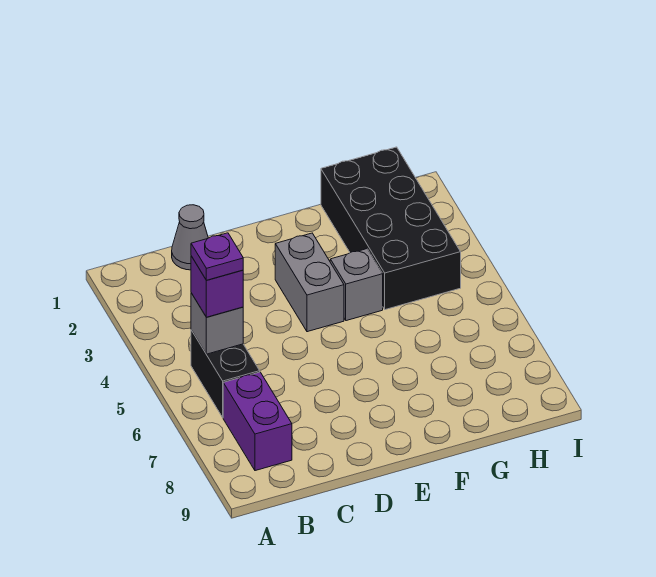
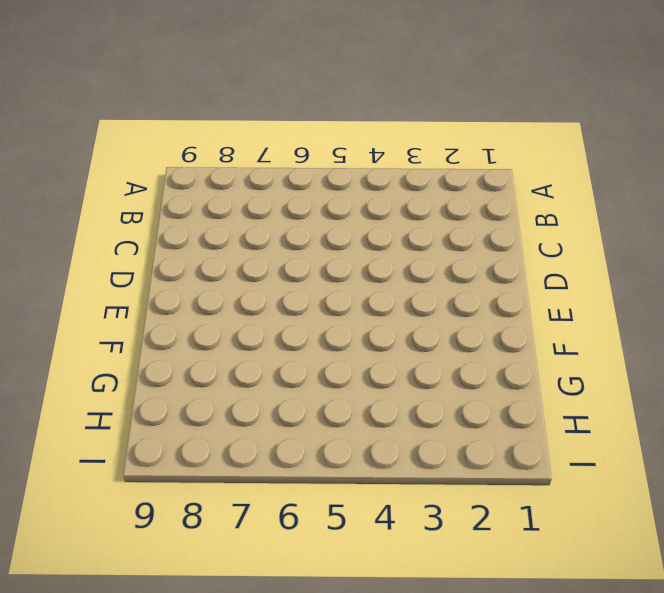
none -> black brick B5:B6 level 1
none -> purple brick B7:B8 level 1

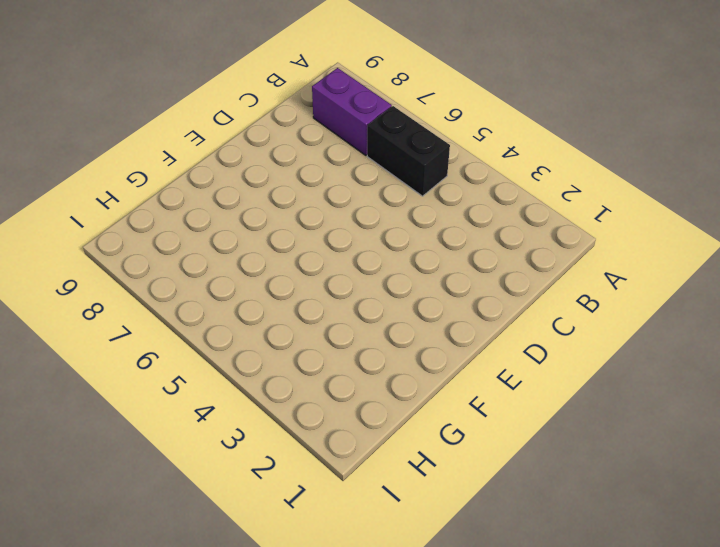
none -> grey cone C1 level 1
none -> grey brick E3:E4 level 1

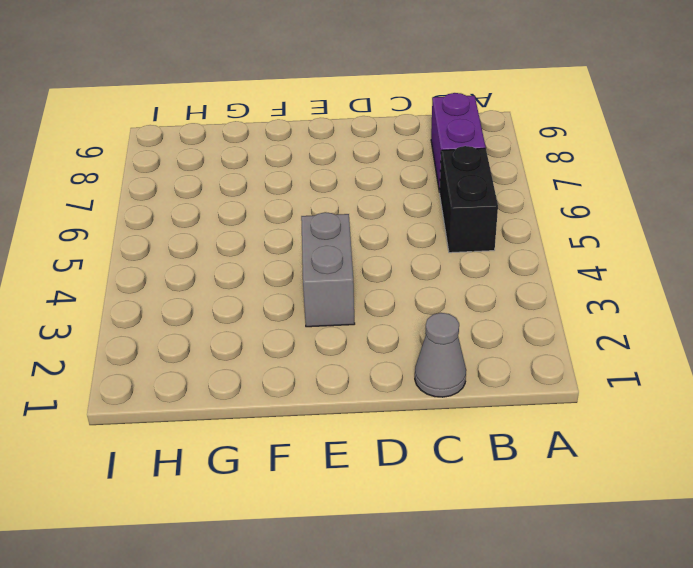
none -> grey brick F4 level 1
none -> black brick G1:H4 level 1

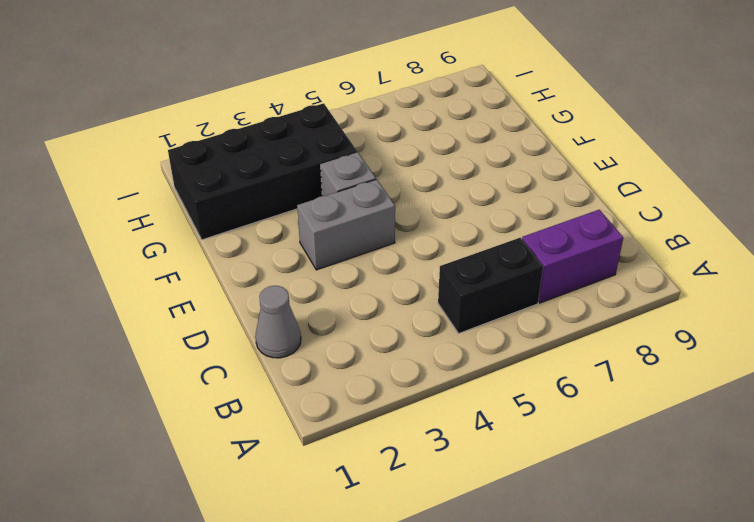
none -> grey brick B5 level 2
none -> purple brick B5 level 3

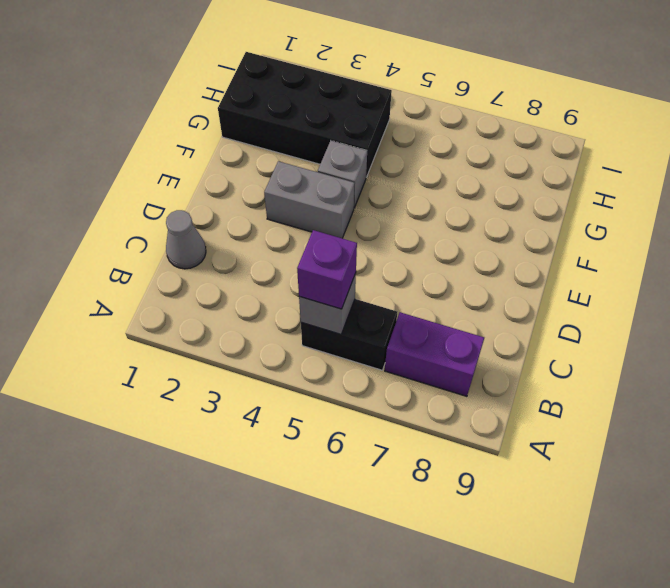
none -> purple plate B5 level 4

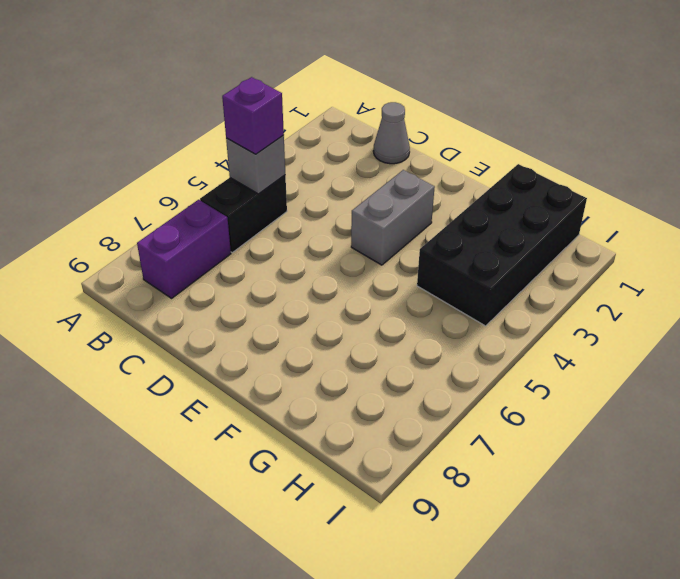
none -> grey brick F4 level 1
none -> purple plate B5 level 4

